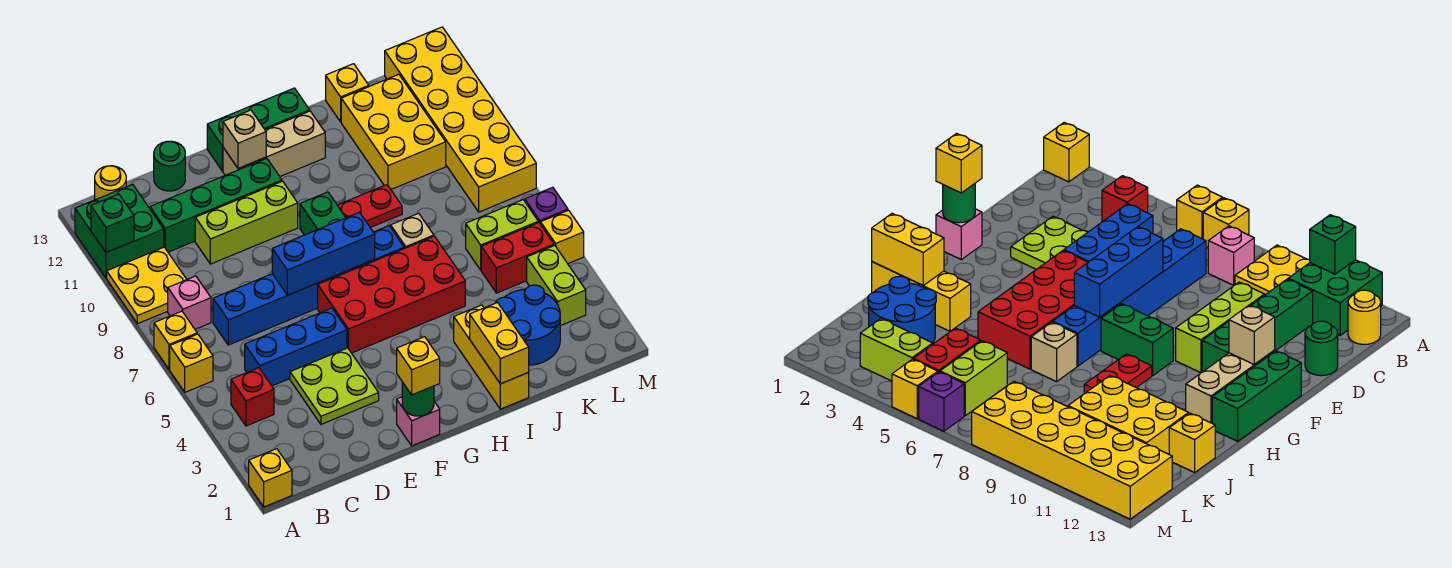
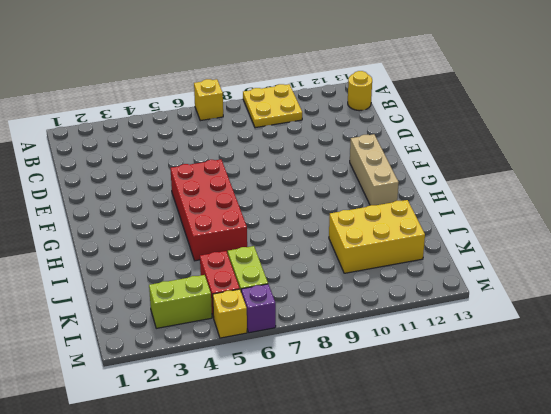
none -> yellow brick A1 level 1
none -> yellow brick A6 level 1
none -> green brick A11:B12 level 1
none -> red brick B4 level 1

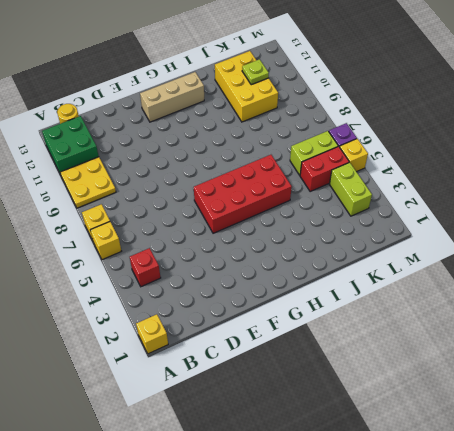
lime plate K11 level 2 -> none
none -> pink brick B8 level 1
none -> blue brick C5:E5 level 1
none -> blue brick C7:H7 level 1
none -> green brick C11:F11 level 1

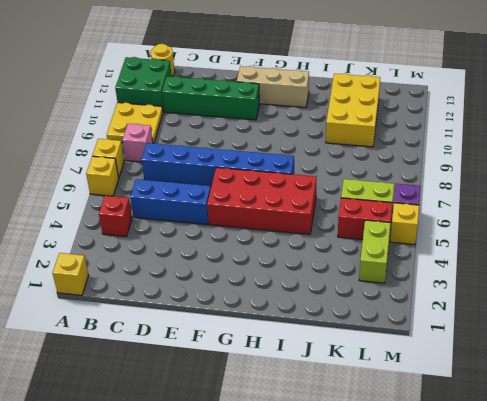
none -> lime plate D3:E4 level 1
none -> lime brick D10:F10 level 1
none -> green round brick D13 level 1
none -> pink brick F1 level 1

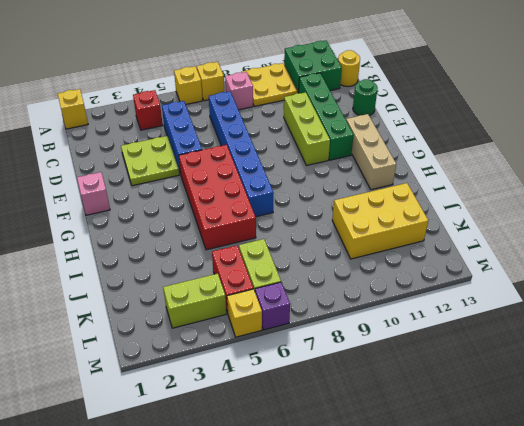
none -> green brick F13:H13 level 1
none -> green brick G8:G9 level 1
none -> red plate H9:I9 level 1
none -> yellow brick I1:I3 level 1

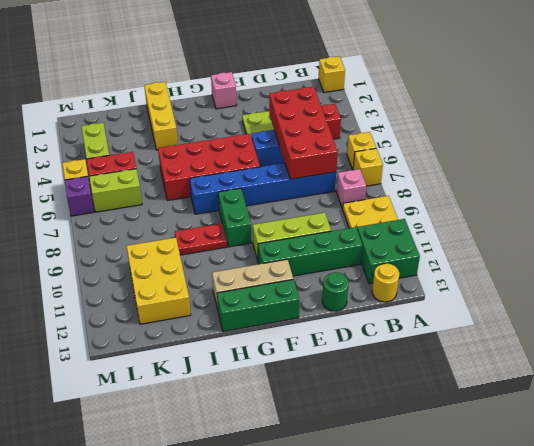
red brick C4:D7 level 2 -> none
none -> tan brick I7 level 1
none -> blue round brick J2:K3 level 1
none -> yellow brick J13 level 1
none -> yellow brick L8:M13 level 1

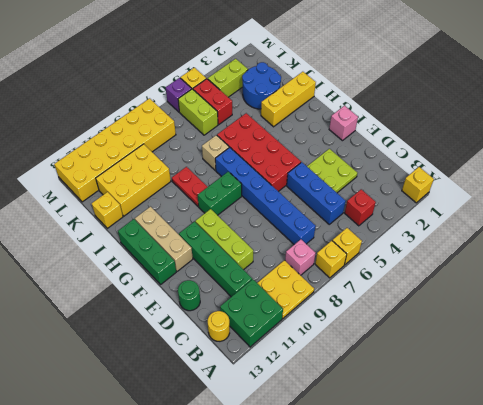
none -> green brick A11 level 2
none -> blue brick E7:G7 level 2
none -> green round brick F1 level 2
none -> tan brick F12 level 2

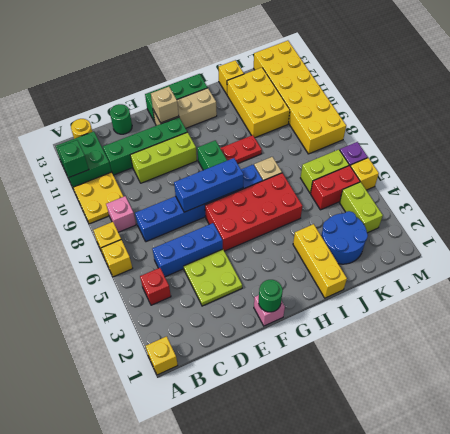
none -> yellow brick I1:I2 level 2
none -> yellow brick F1 level 3

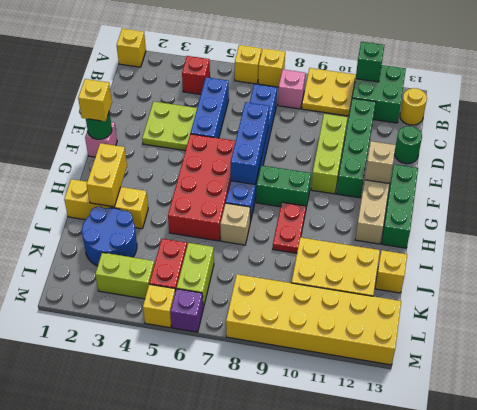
yellow brick H2:I2 level 2 -> yellow brick I1:I2 level 2

